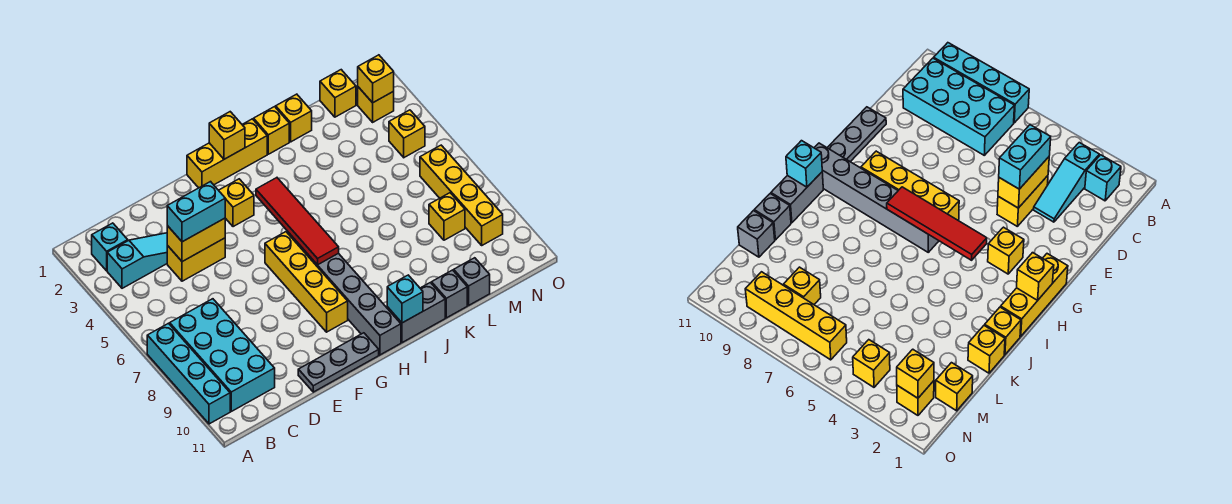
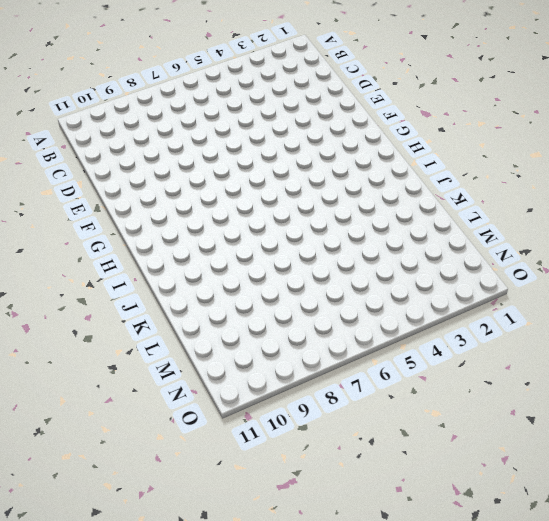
none -> cyan brick A7:A10 level 1
none -> cyan brick B2 level 1
none -> cyan slope B3:D3 level 1 top B

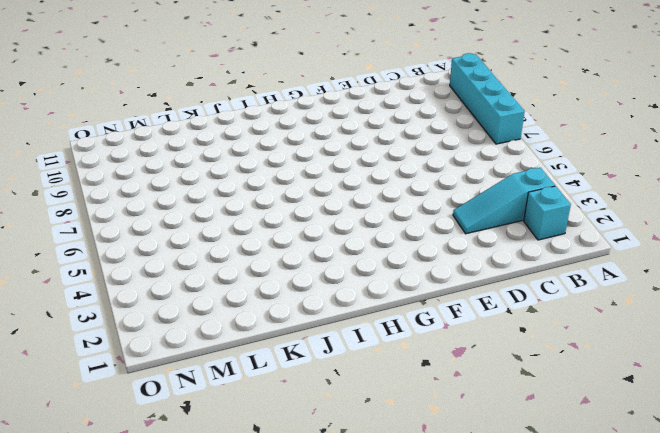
none -> cyan brick B7:C10 level 1
none -> yellow brick D4:E4 level 1
none -> grey plate E11:G11 level 1

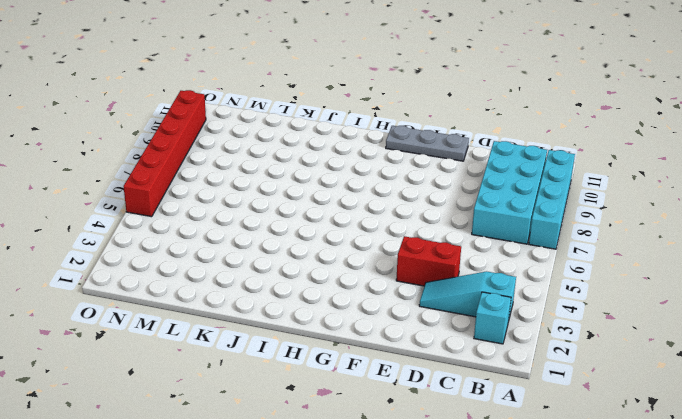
red brick D4:E4 level 1 -> yellow brick D4:E4 level 1
red brick O5:O10 level 1 -> none
none -> yellow brick G1:I1 level 1
none -> yellow brick G3 level 1
none -> yellow brick G6:G9 level 1

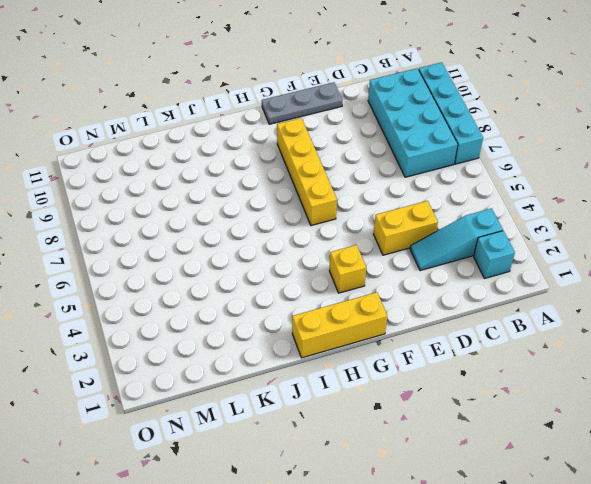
none -> grey brick H6:H11 level 1
none -> grey brick I11:J11 level 1
none -> yellow brick J1 level 1

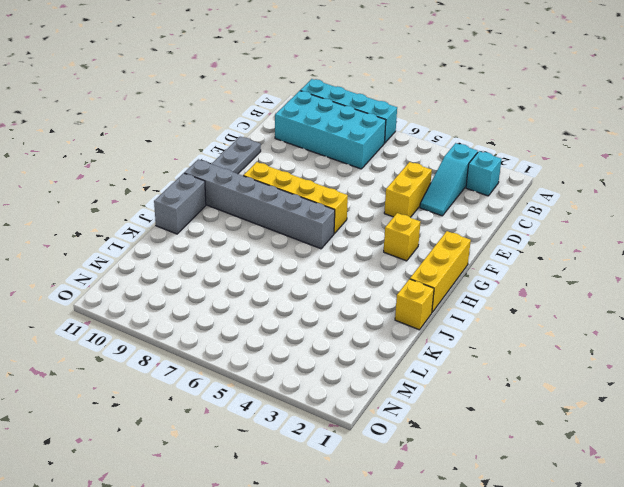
none -> yellow brick K1 level 1
none -> grey brick K11 level 1
none -> grey brick L11 level 1

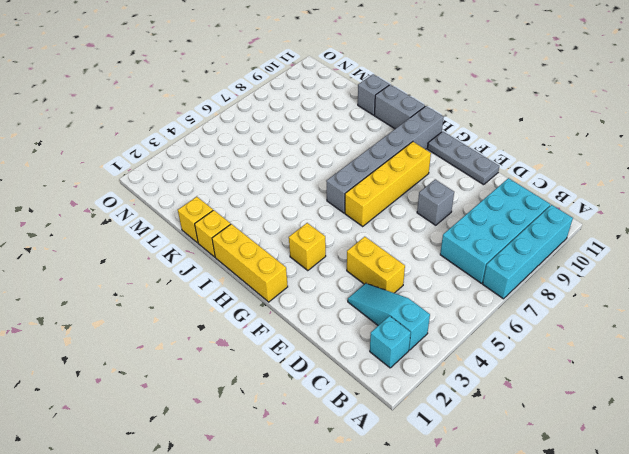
grey brick E8 level 1 -> grey brick L11 level 1
none -> yellow brick M1 level 1
none -> yellow brick M8 level 1
none -> yellow brick N2 level 1

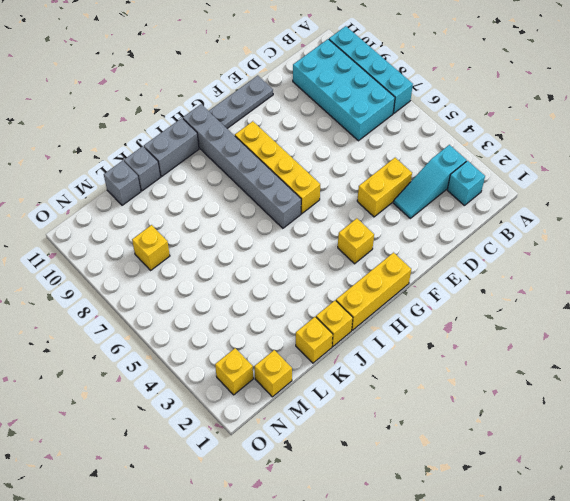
none -> yellow brick N4 level 1
none -> yellow brick N6:N9 level 1
none -> yellow brick D4:E4 level 2

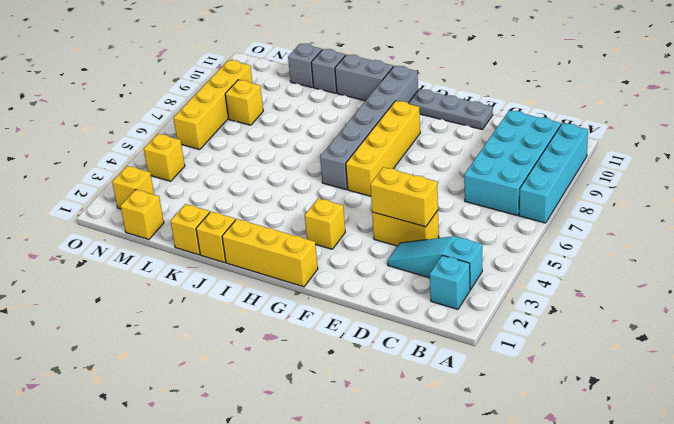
none -> yellow brick H1 level 2
none -> red tile H4:H7 level 2
none -> cyan brick I11 level 2

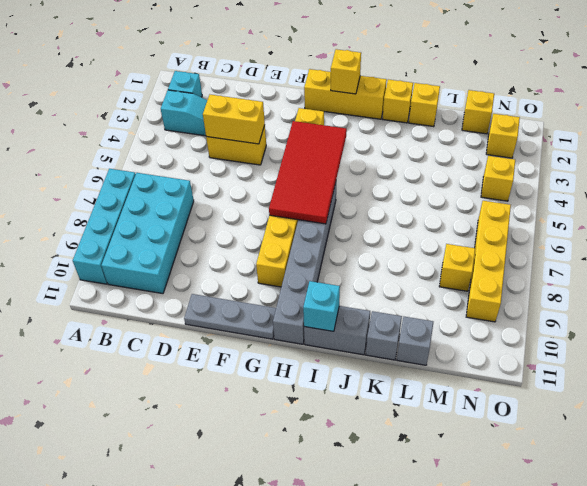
red tile G4:H7 level 2 -> red tile H4:H7 level 2
none -> yellow brick N2 level 2
none -> cyan brick D4:E4 level 3

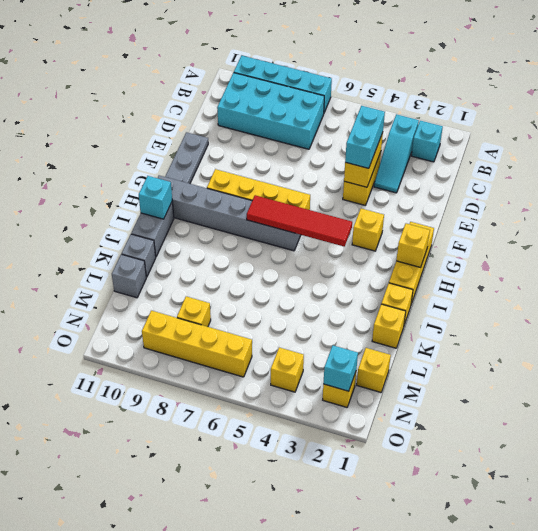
cyan brick N2 level 2 -> yellow brick N2 level 2

